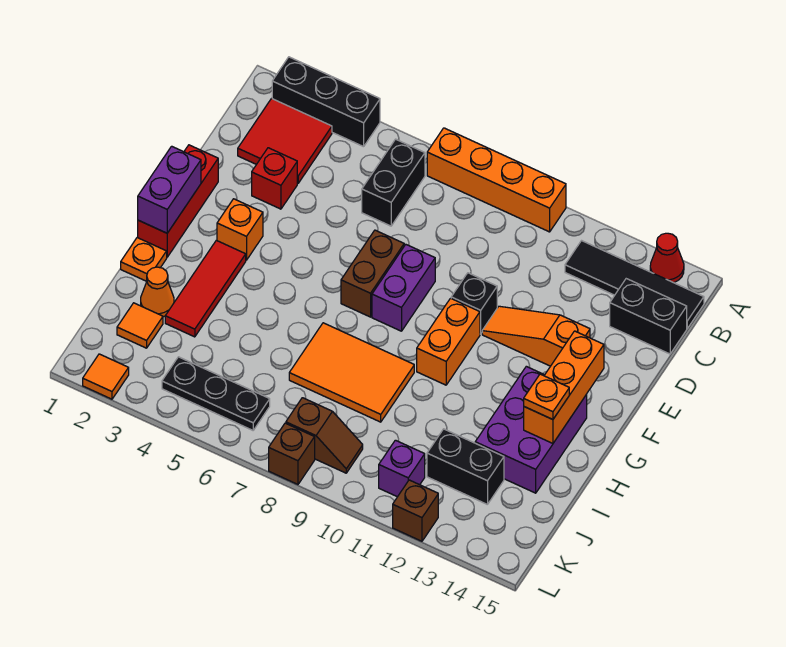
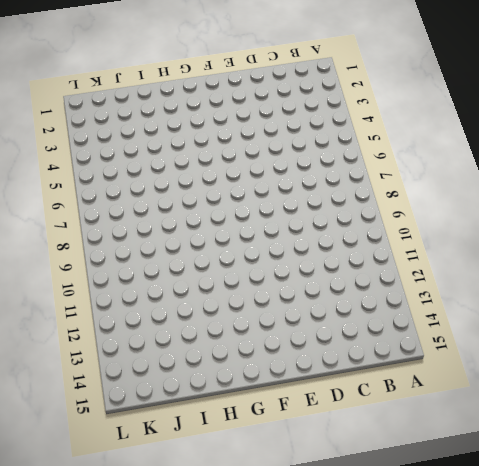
none -> black brick A2:A4 level 1
none -> orange brick A7:A10 level 1
none -> red cone A14 level 1
none -> red tile B2:C3 level 1

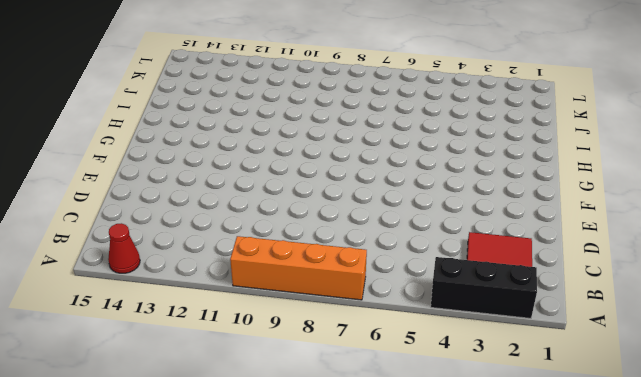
none -> black brick B6:C6 level 1
none -> black tile B12:B15 level 1
none -> black brick C14:C15 level 1
none -> red brick D3 level 1

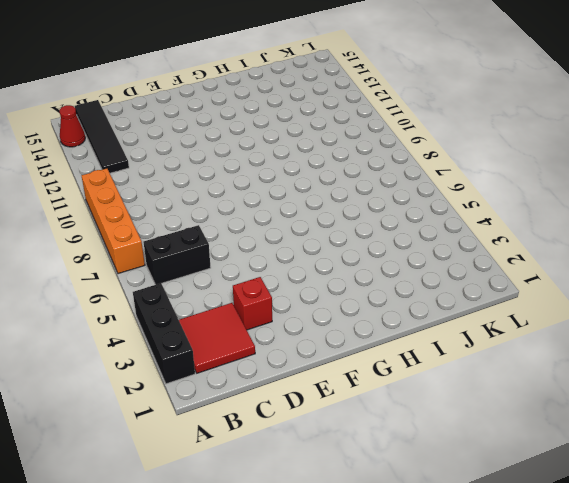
none -> black brick C14:C15 level 1
none -> red brick E1:G1 level 1
none -> brown brick E7:F7 level 1
none -> purple brick E8:F8 level 1

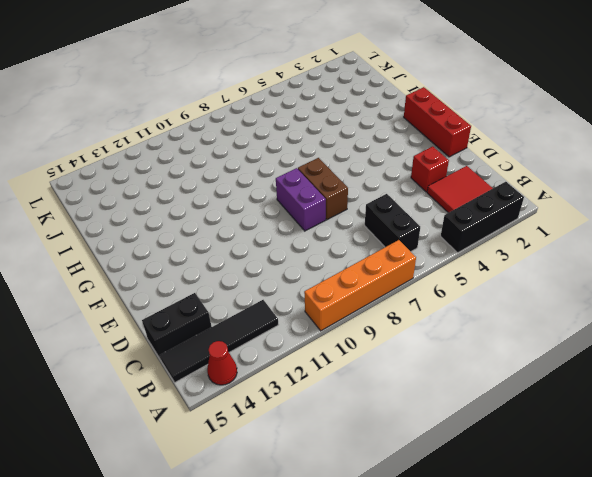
none -> black brick E10 level 1
none -> orange slope E11:E13 level 1 top 13
none -> orange brick F3 level 1
none -> orange brick F10:G10 level 1

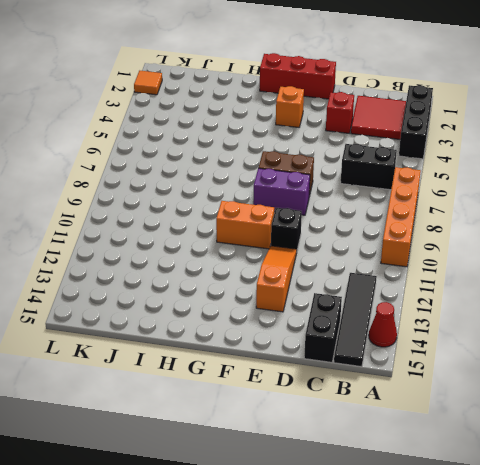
none -> red tile G3:I3 level 1
none -> purple brick G13:I14 level 1
none -> orange plate H1 level 1
none -> orange tile H7:I9 level 1

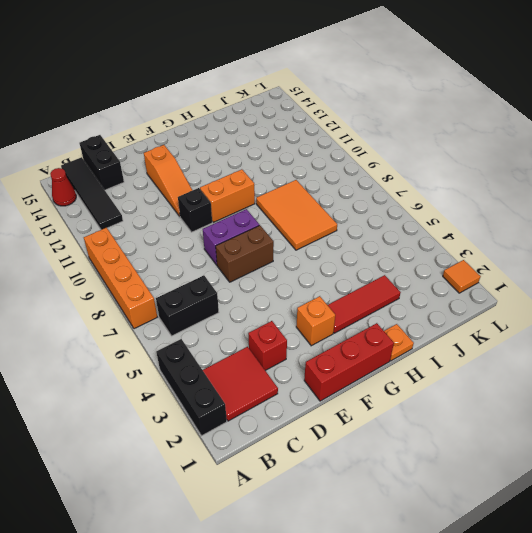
none -> purple brick G13:I14 level 1
none -> orange cone I2 level 1
none -> orange tile J2 level 1
none -> black brick J12:J13 level 1

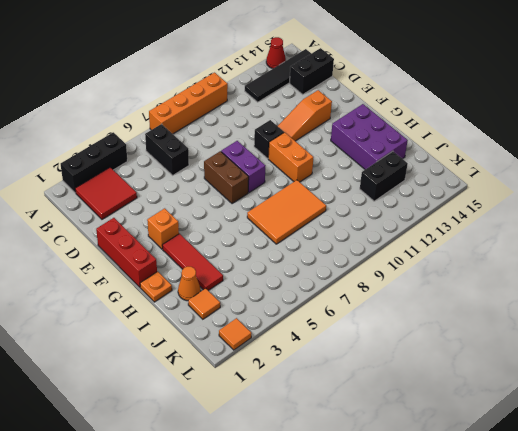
none -> red brick D3 level 1
none -> black plate K4:K6 level 1
none -> brown slope K8:K9 level 1 top 8
none -> purple brick K11 level 1

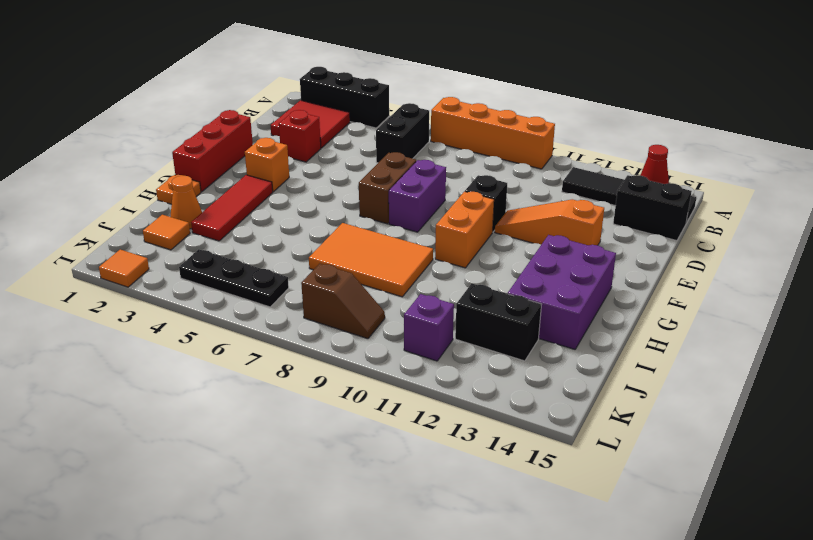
none -> brown brick L8 level 1
none -> brown brick L12 level 1
none -> purple brick F1:G1 level 2
none -> orange brick F14:H14 level 2

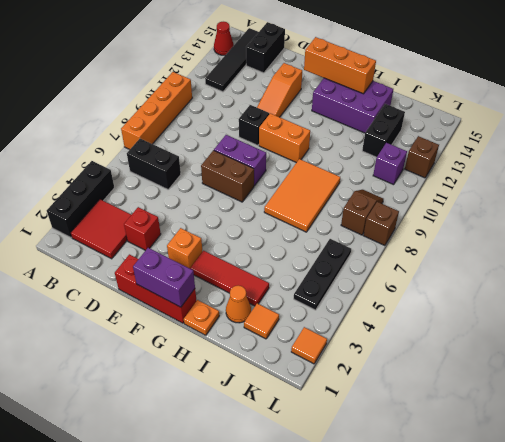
none -> orange plate H14 level 3

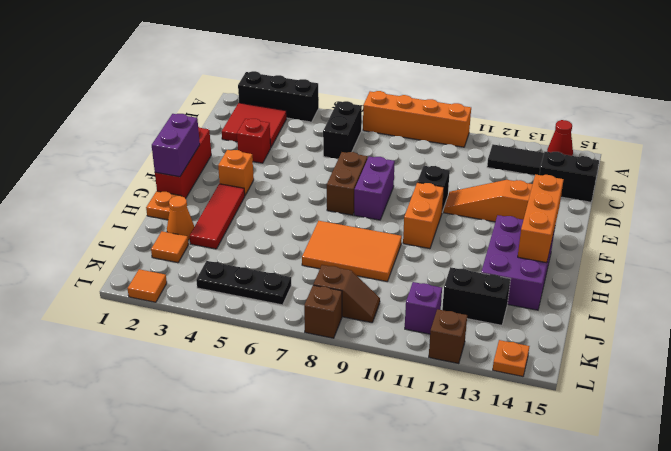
orange plate L14 level 1 -> orange plate H14 level 3

